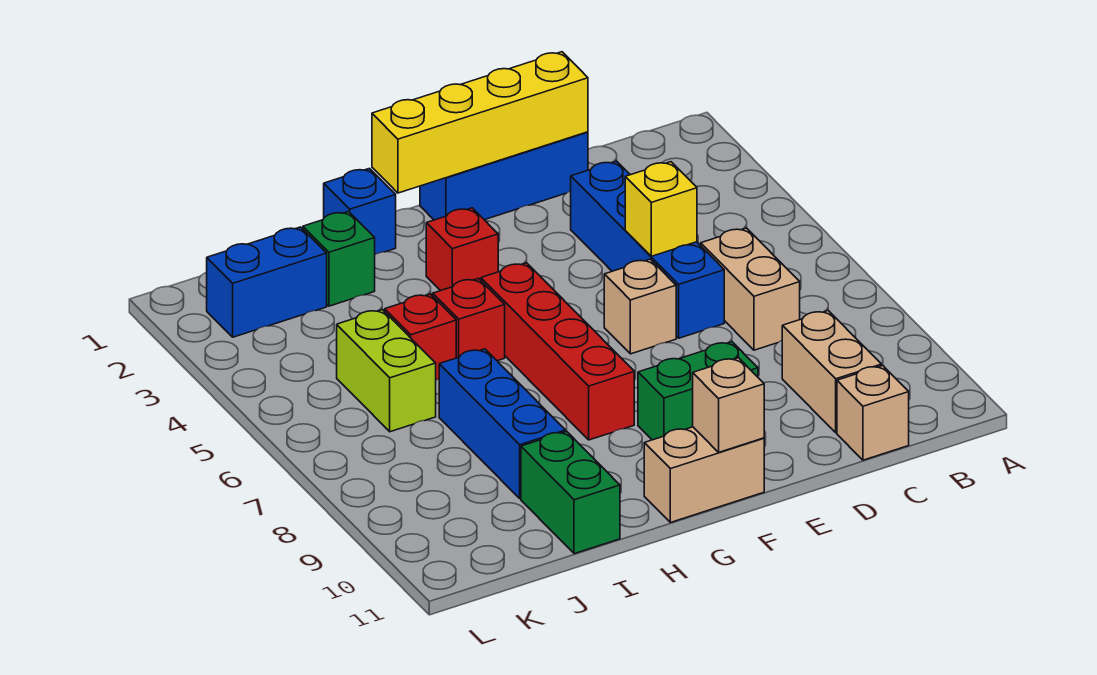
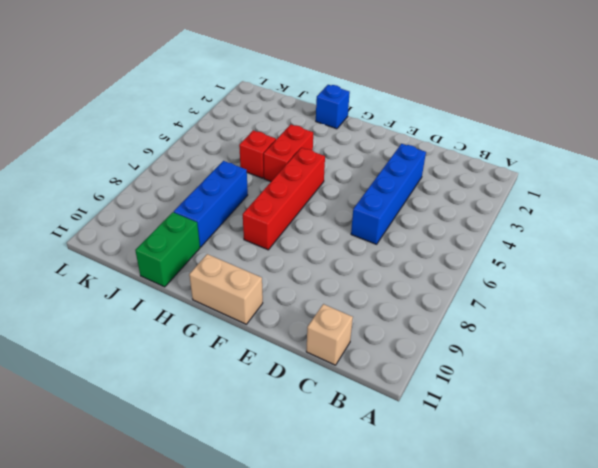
red brick H4:H5 level 1 -> red brick H5 level 1
none -> tan brick C6:C7 level 1
none -> tan brick C9:C10 level 1
none -> blue brick D1:F1 level 1

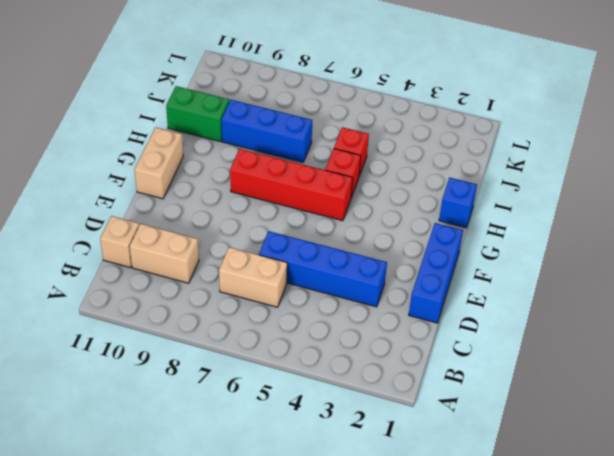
none -> tan brick E6 level 1
none -> green brick E9:F9 level 1
none -> red brick G3 level 1

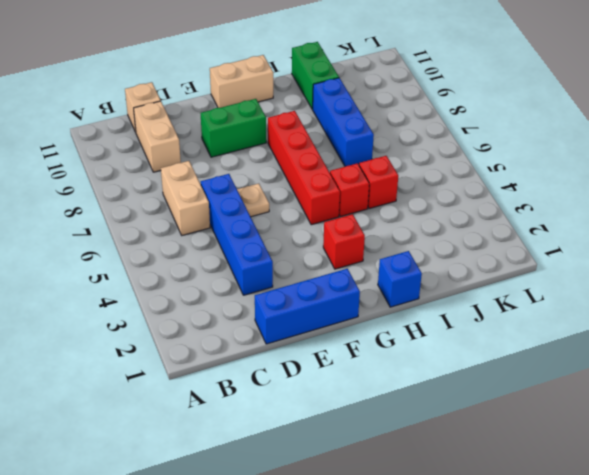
tan plate E6 level 1 -> tan brick E6 level 1
none -> green brick I2 level 1
none -> blue brick J2:K2 level 1
none -> lime brick J5:J6 level 1

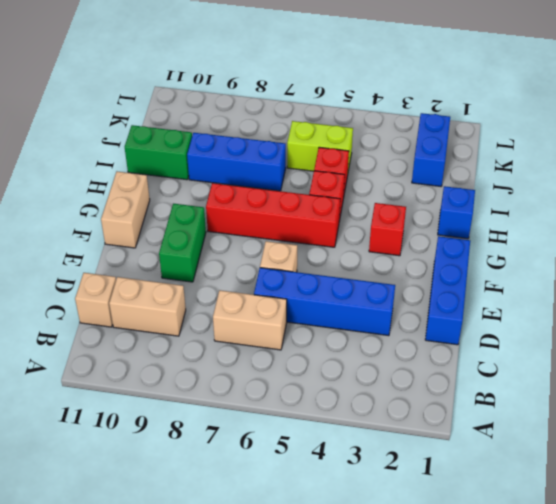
none -> green brick I2 level 1
none -> yellow brick D1:G1 level 2
none -> yellow brick D5 level 2

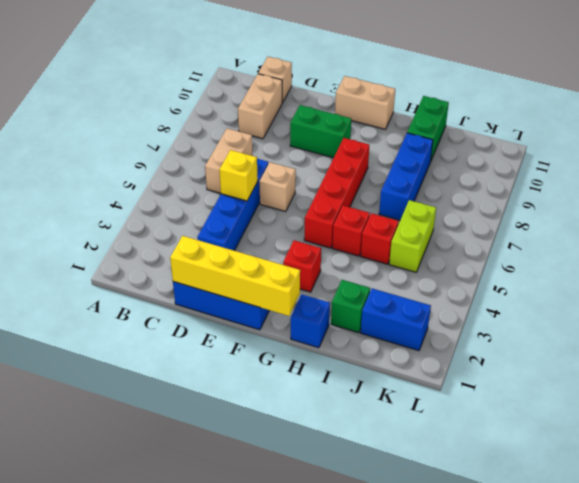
none -> tan brick F11 level 2

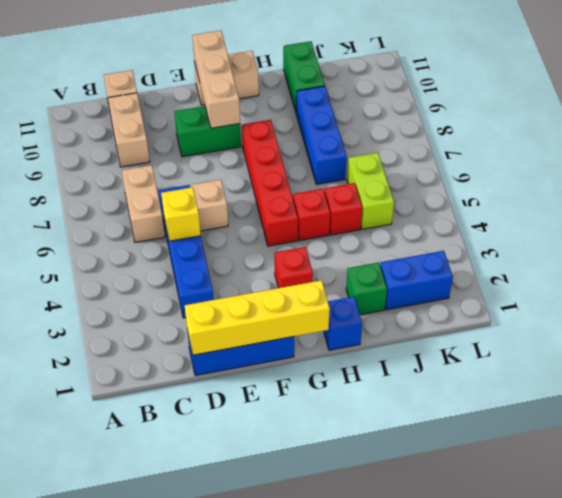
tan brick F9:F11 level 2 -> tan brick F11 level 2

